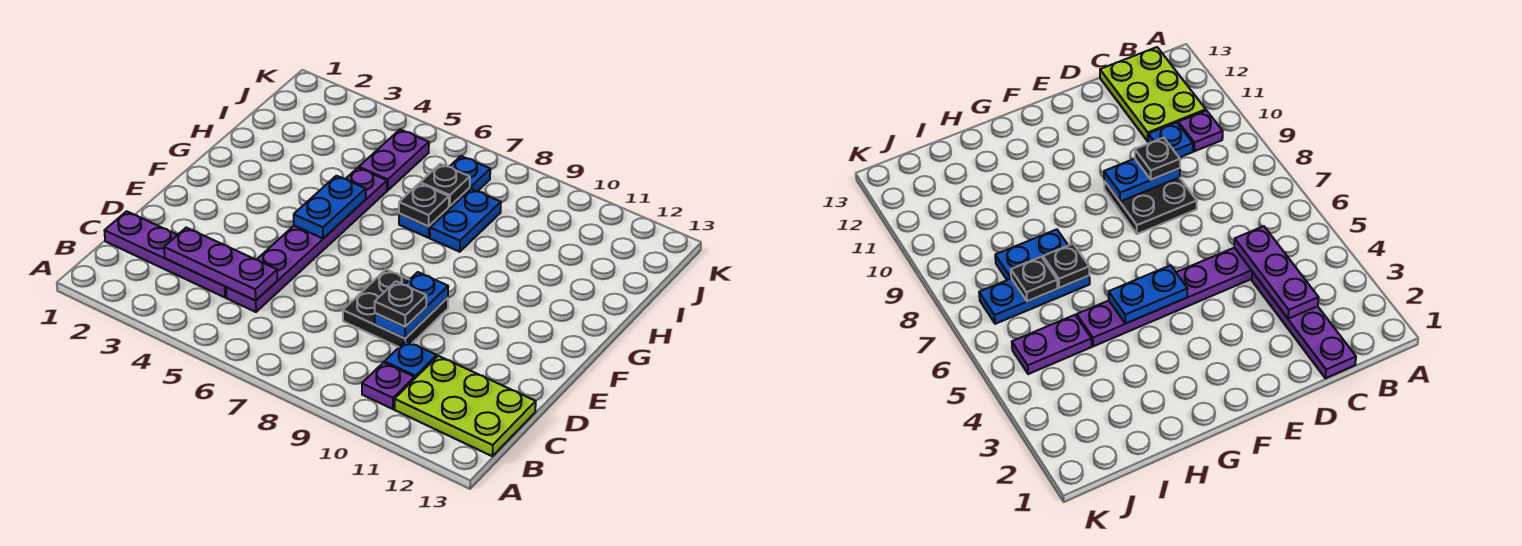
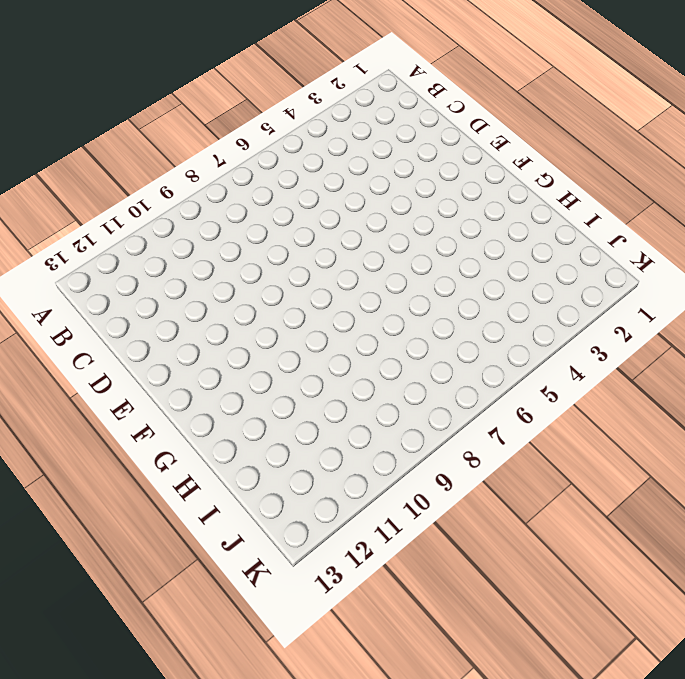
none -> purple plate B10 level 1
none -> lime plate B11:C13 level 1
none -> purple plate C1:C4 level 1

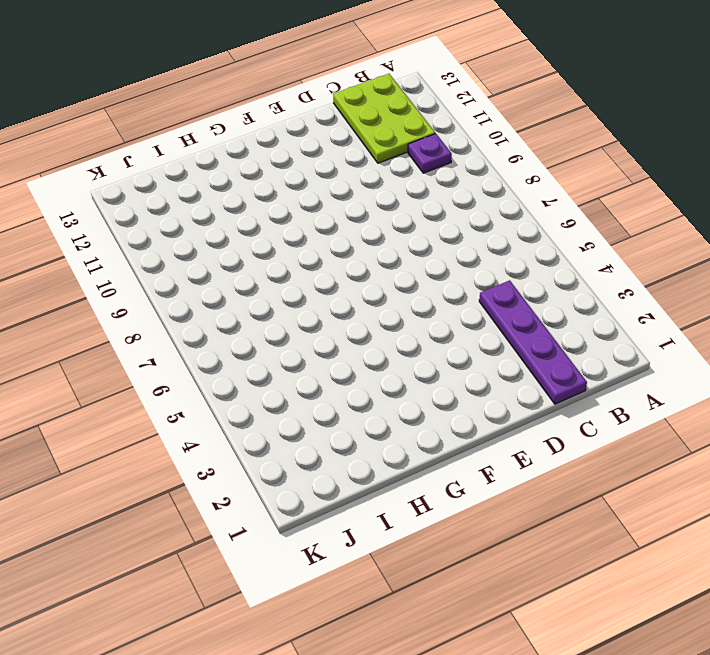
none -> purple plate C5:H5 level 1
none -> blue plate C10 level 1
none -> black plate D8:E9 level 1

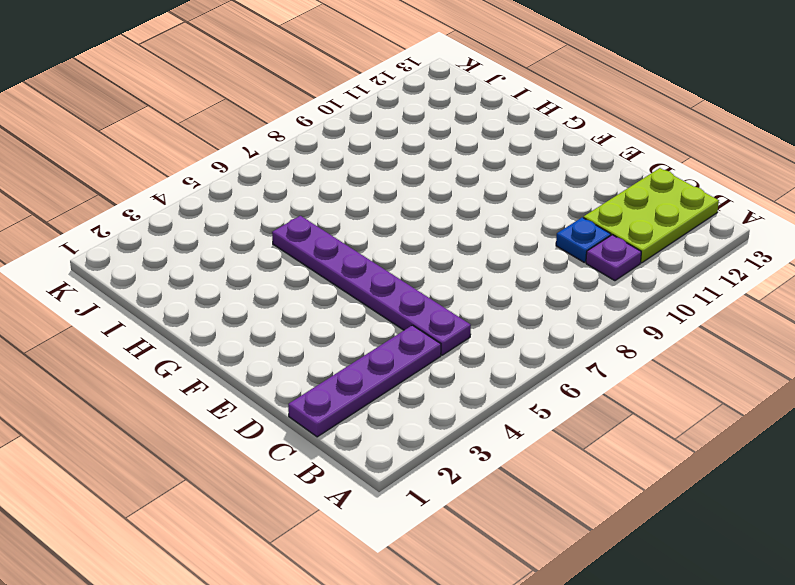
none -> black plate D8:E9 level 1
none -> blue plate H7:J7 level 1
none -> blue plate H8:I8 level 1

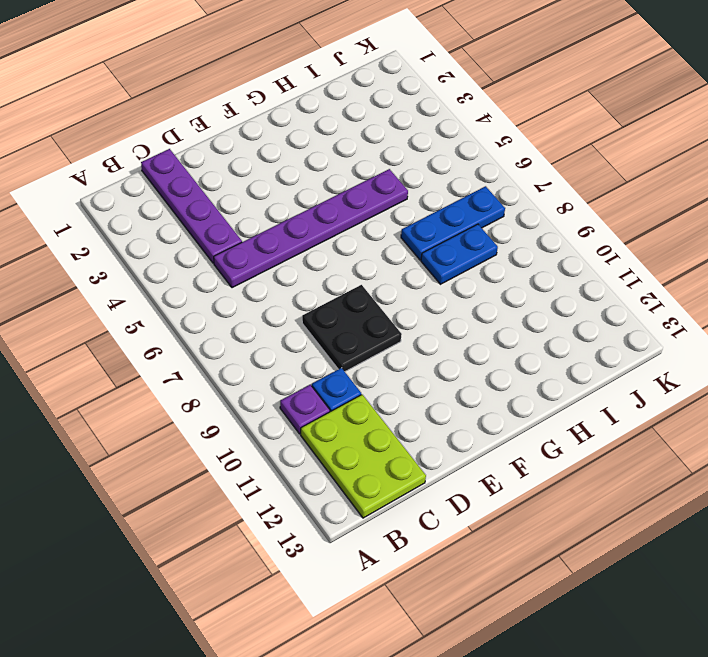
none -> purple plate I5:J5 level 1
none -> purple plate C3:C5 level 2
none -> blue plate D9:E9 level 2

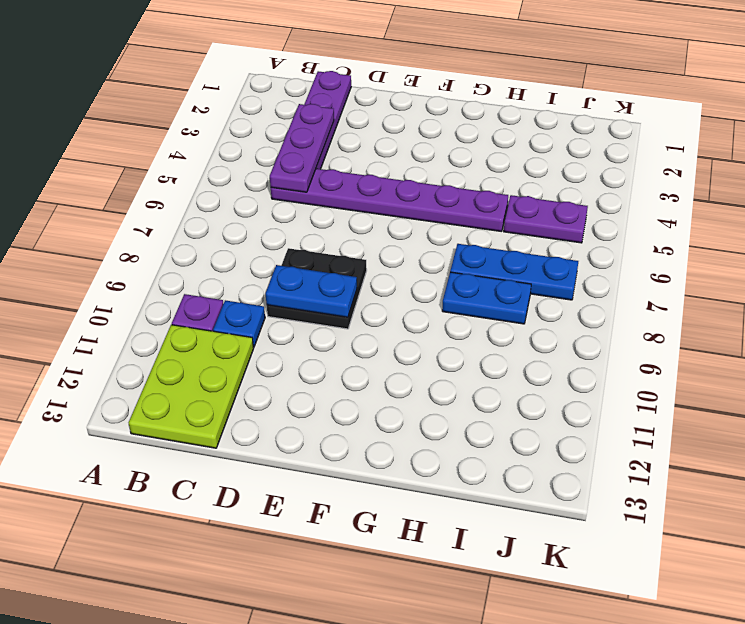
none -> blue plate F5:G5 level 2
none -> black plate H7 level 2
none -> black plate I7 level 2

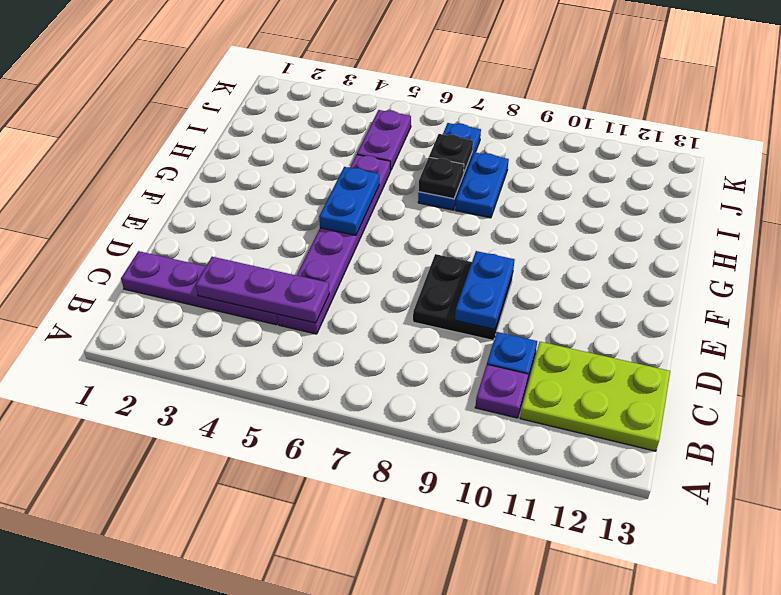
none -> black plate D9 level 3

